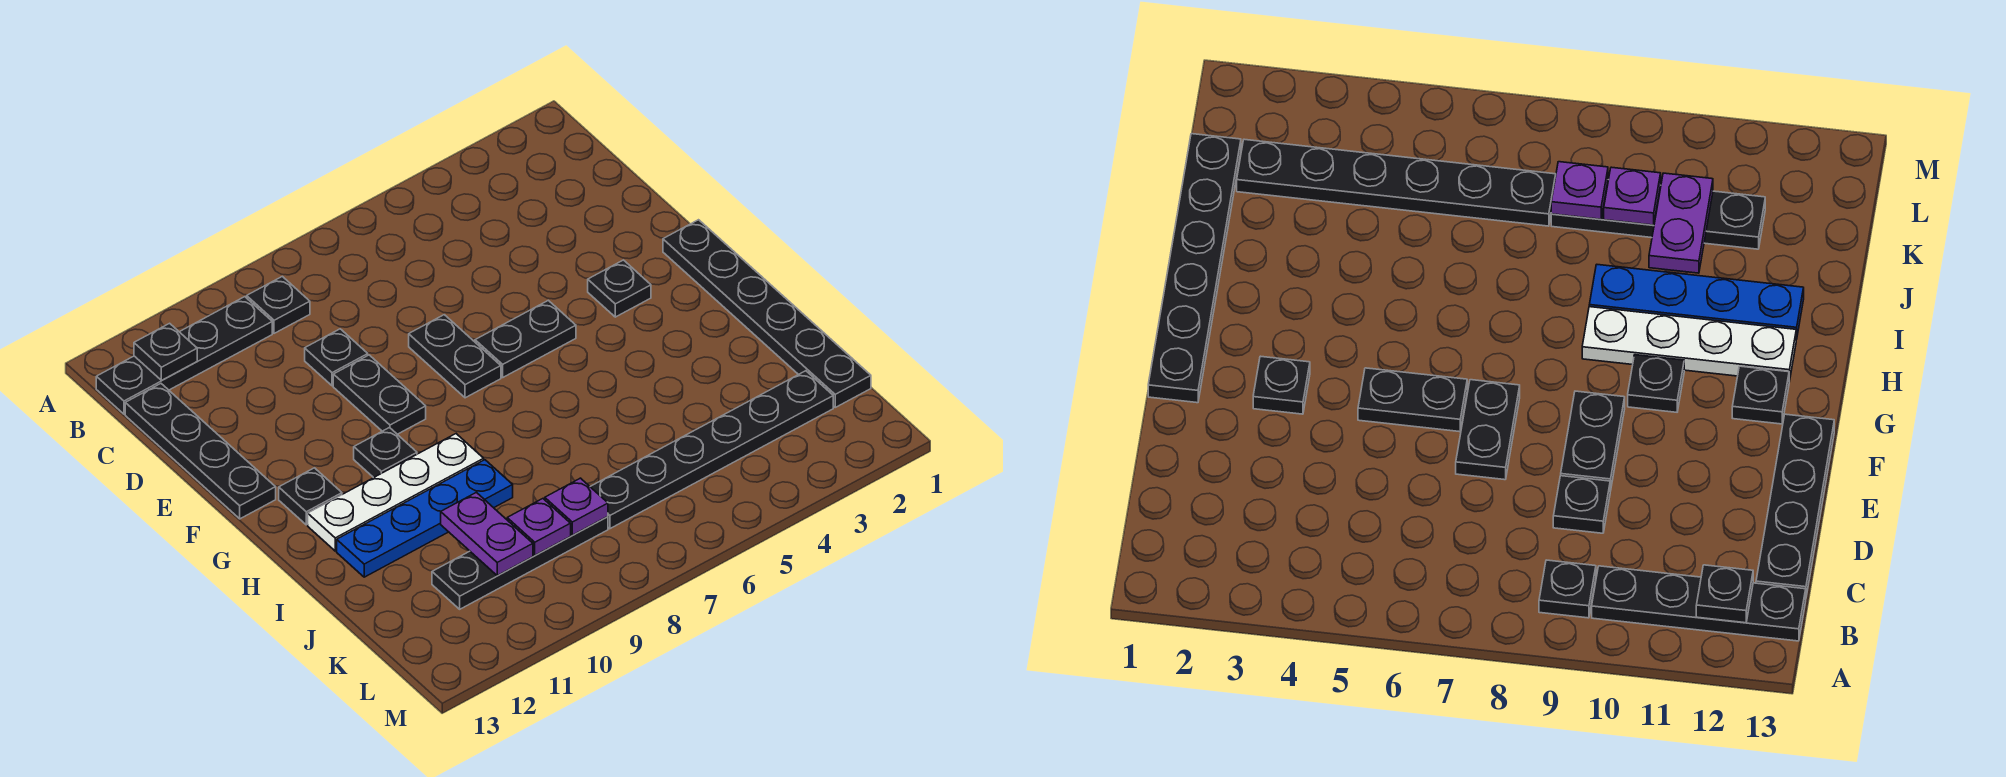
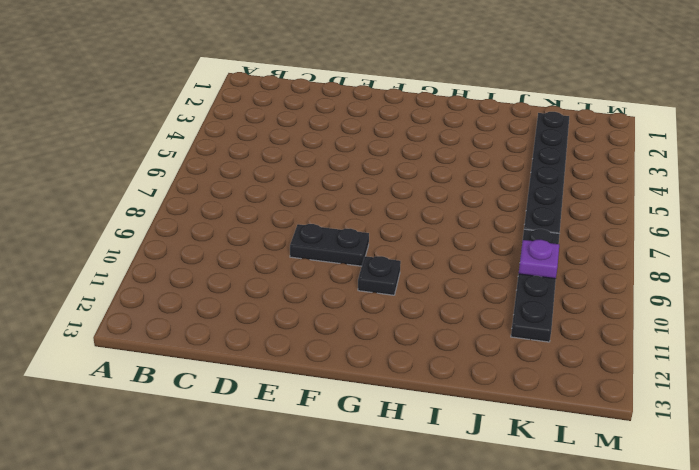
none -> black plate B9 level 1
none -> black plate B10:B13 level 1
none -> black plate C13:F13 level 1

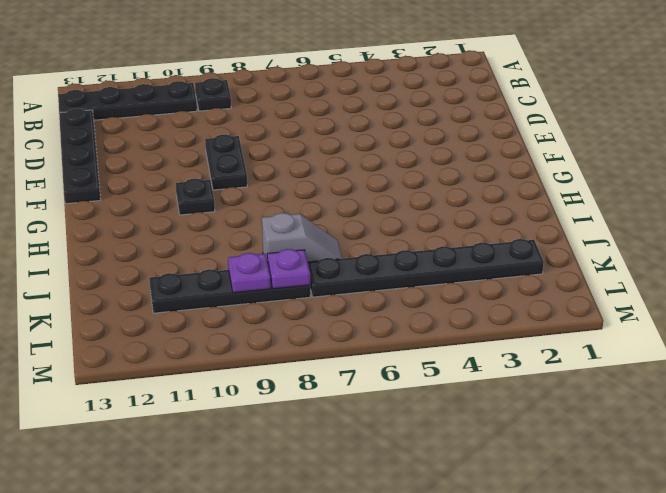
grey slope J7:J8 level 1 top 8 -> none
none -> black plate D9 level 1
none -> black plate E7:F7 level 1
none -> black plate F1:K1 level 1

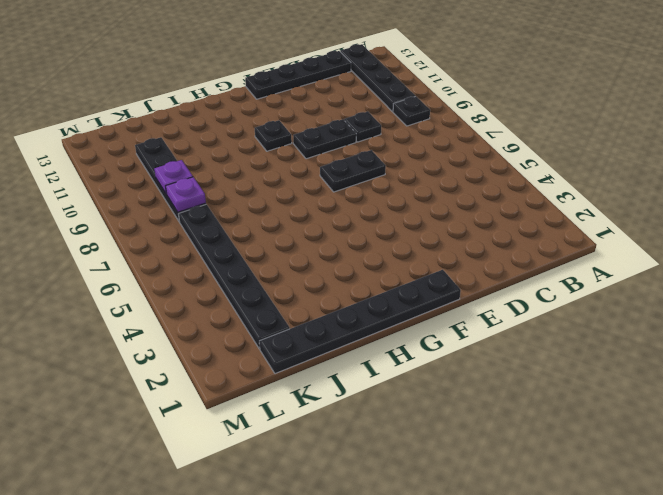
none -> black plate F3 level 1
none -> black plate F5:F6 level 1
none -> black plate G12 level 1

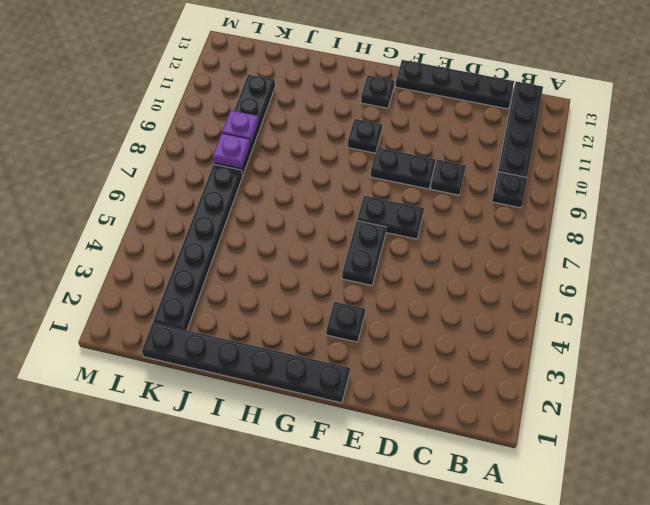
none -> white plate H9:H12 level 1
none -> blue plate I9:I12 level 1
none -> black plate B12 level 2

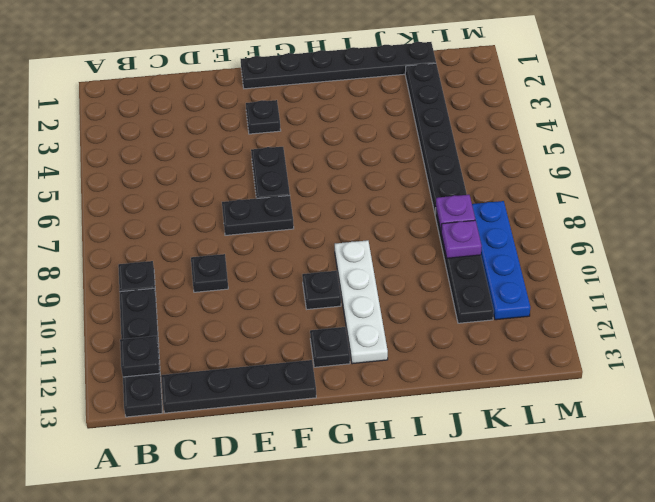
blue plate L8:L11 level 1 -> blue plate I9:I12 level 1
none -> black plate E9:F9 level 1
none -> purple plate J10:K10 level 2

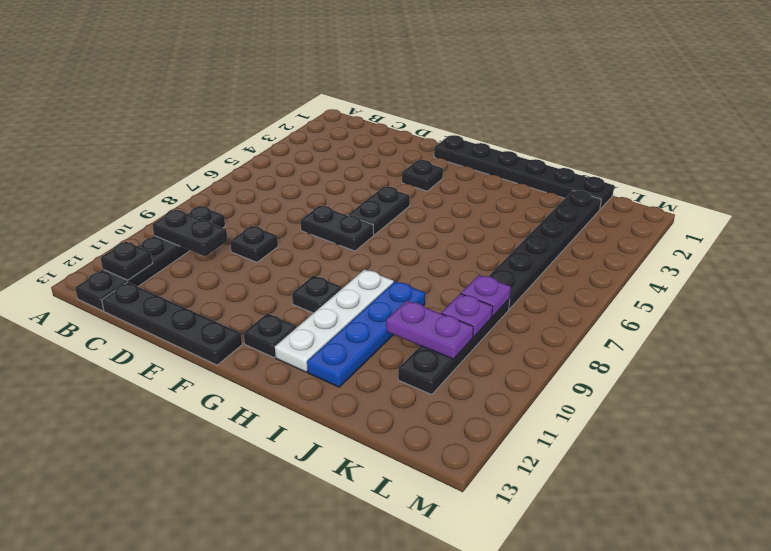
black plate B10:C10 level 2 -> black plate E9:F9 level 1

